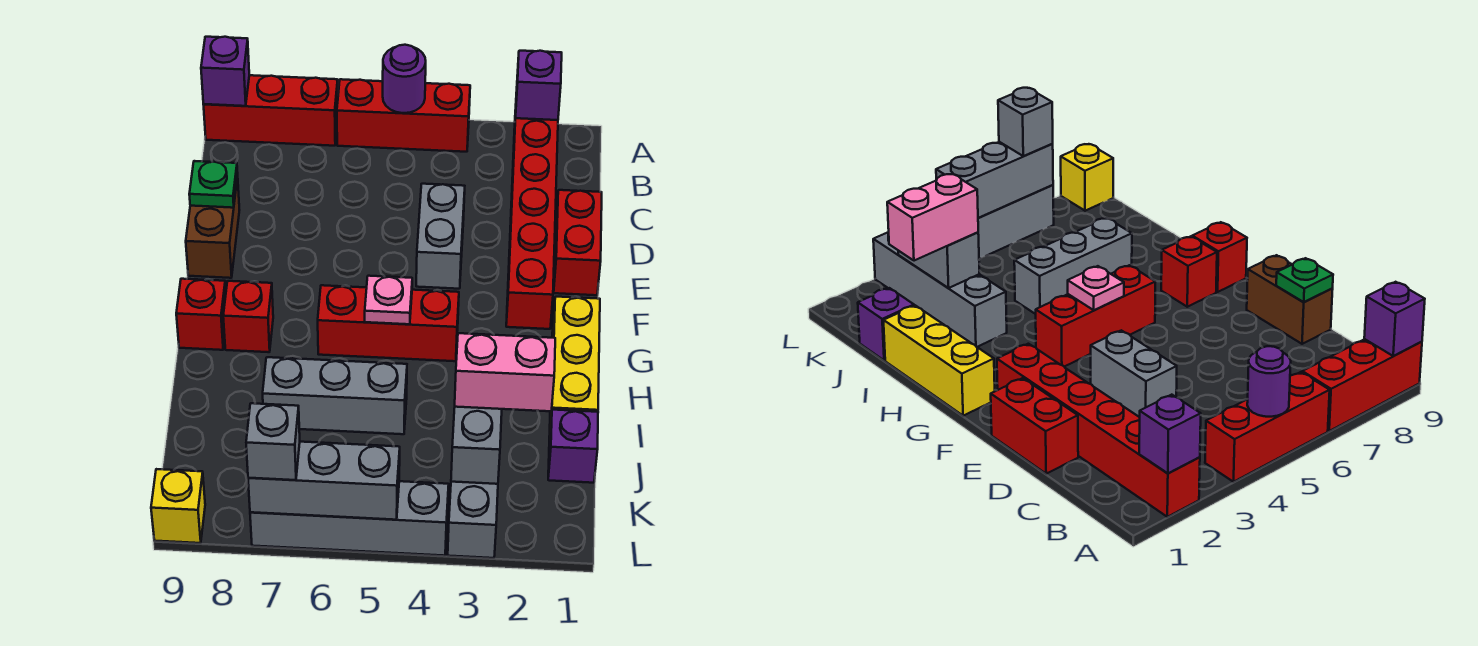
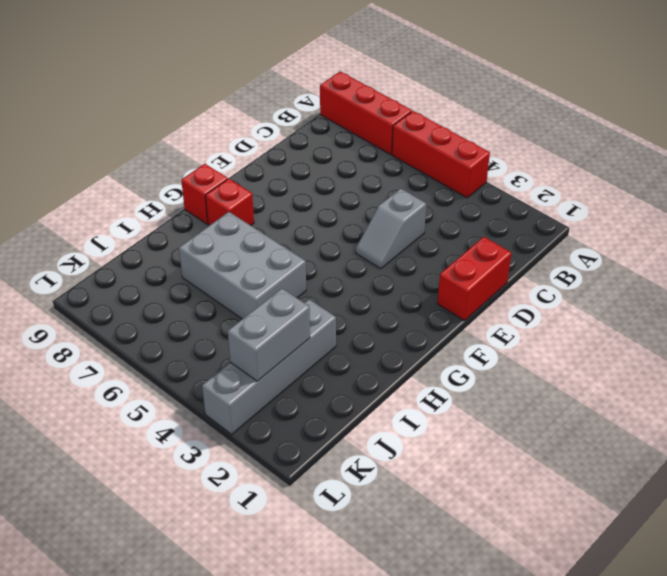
grey slope D4:E4 level 1 top D -> grey brick D4:E4 level 1
grey brick H5:I7 level 1 -> grey brick I5:I7 level 1
none -> red brick A2:F2 level 1
none -> brown brick D9:E9 level 1
none -> yellow brick G1:I1 level 1

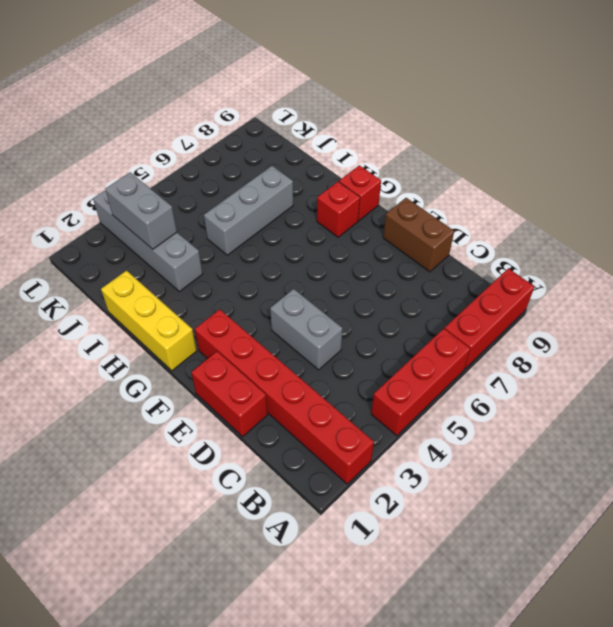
none -> red brick G4:G6 level 1
none -> purple brick J1 level 1
none -> grey brick L4:L7 level 1

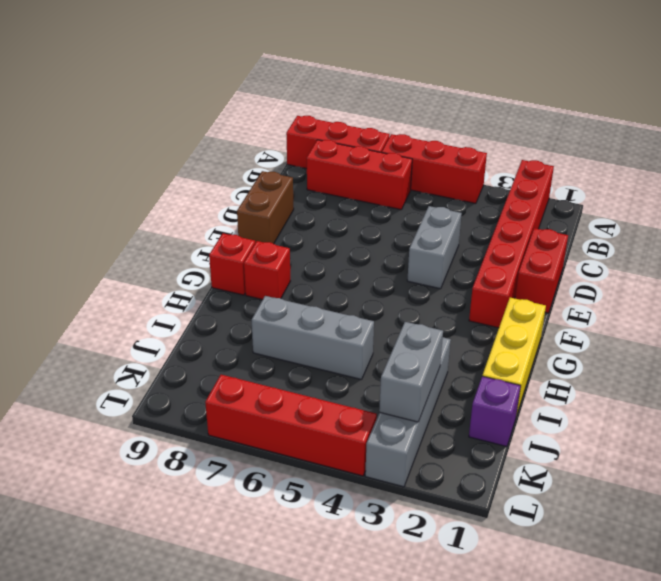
red brick B6:B8 level 1 -> red brick G4:G6 level 1
red brick L4:L7 level 1 -> grey brick L4:L7 level 1
none -> yellow brick L9 level 1
none -> purple brick A2 level 2
none -> purple round brick A5 level 2

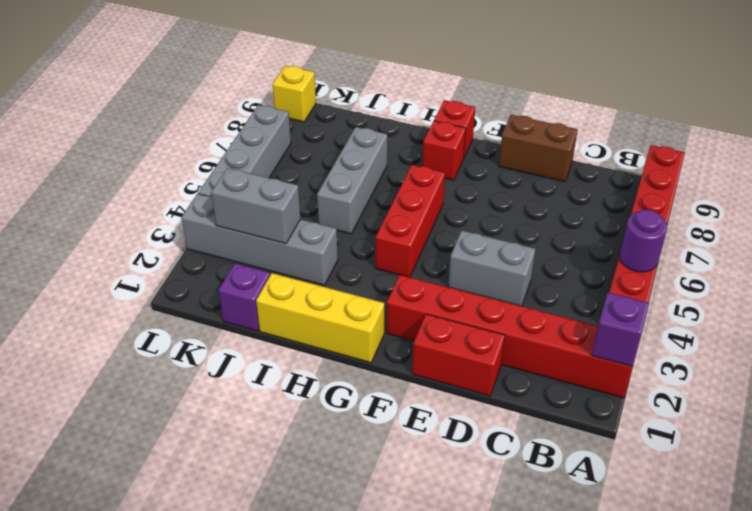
none -> purple brick A9 level 2
none -> green plate D9 level 2
none -> pink plate G5 level 2

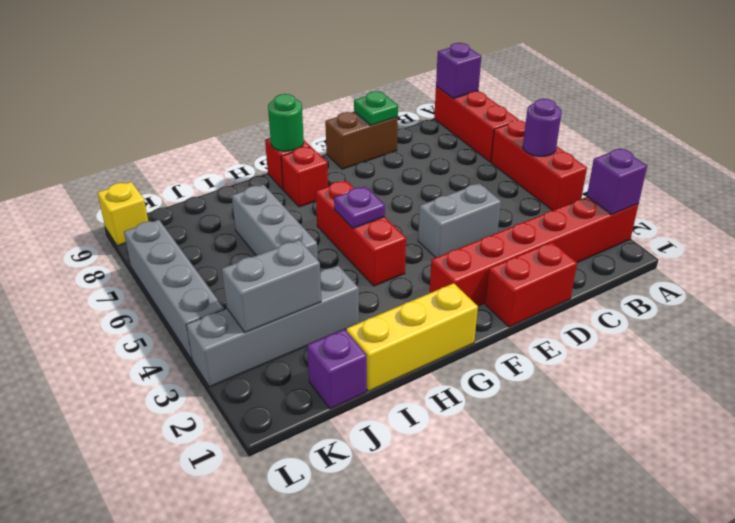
purple plate G5 level 2 -> pink plate G5 level 2
green round brick G9 level 2 -> none
none -> grey brick L5:L7 level 2
none -> pink brick J2:J3 level 3
none -> grey brick L7 level 3

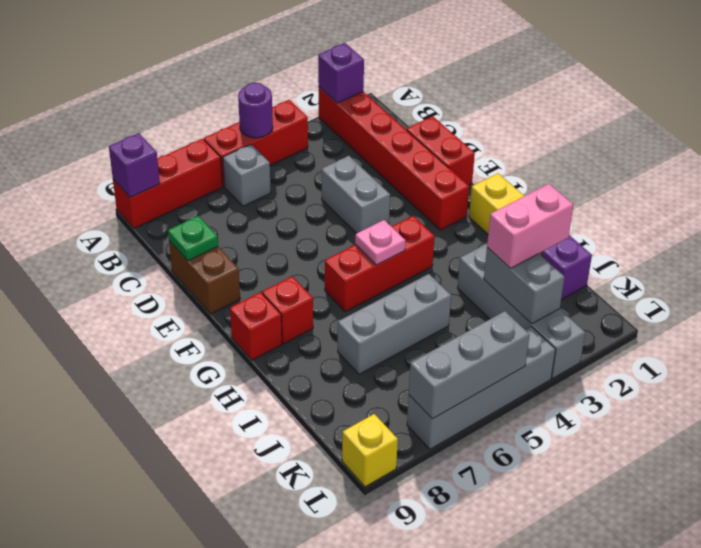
grey brick B6 level 1 -> grey brick L7 level 3

